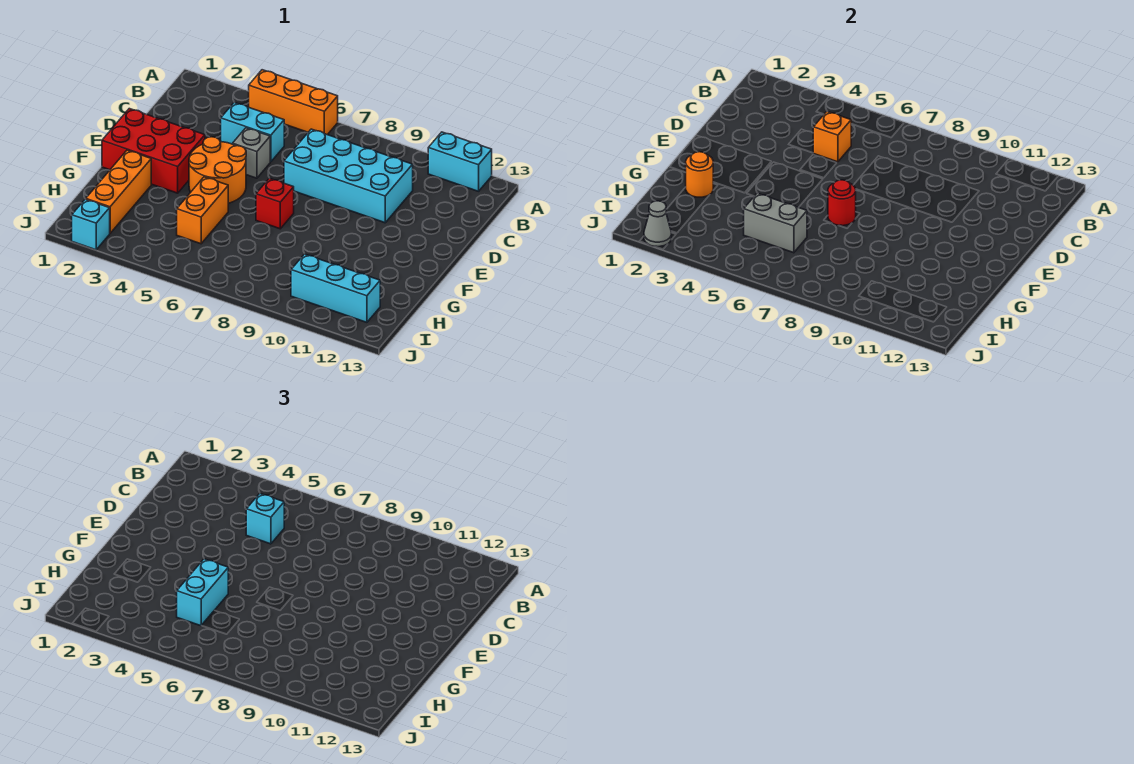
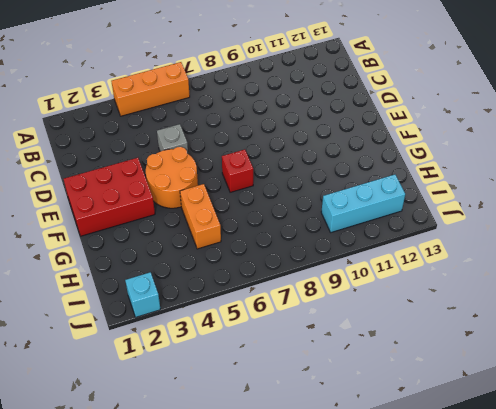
none -> cyan brick A11:A12 level 1
none -> cyan brick C4:C5 level 1
none -> cyan brick C7:D10 level 1

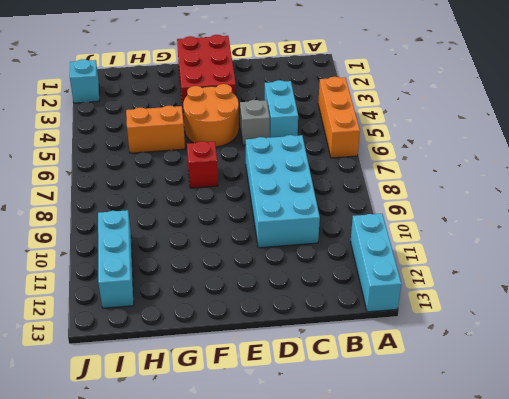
cyan brick A11:A13 level 1 -> cyan brick A11:A12 level 1
none -> orange brick G2:I2 level 1
none -> orange brick C5 level 2
none -> red round brick F7 level 2

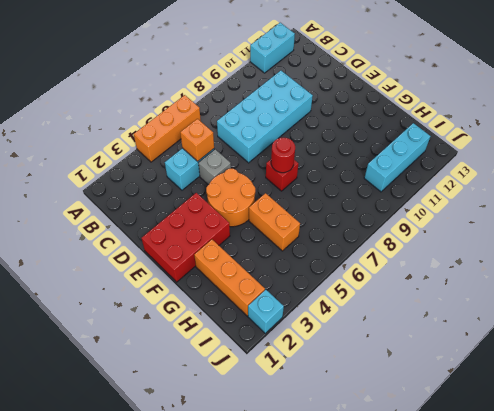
none -> orange round brick G2 level 2
none -> grey brick H5:H6 level 2
none -> grey cone J2 level 2

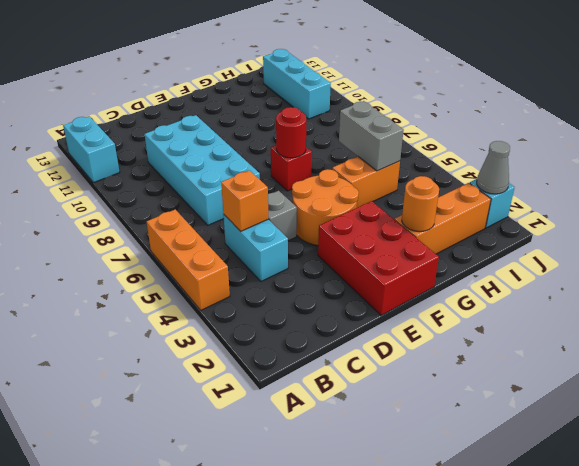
none -> cyan brick C5 level 3
none -> cyan brick G5:H5 level 3

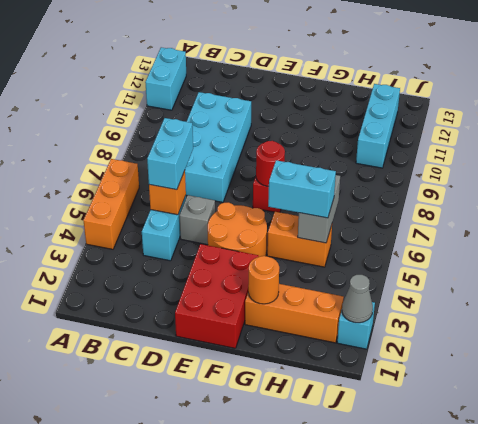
cyan brick C5:C6 level 3 -> cyan brick C5 level 3

